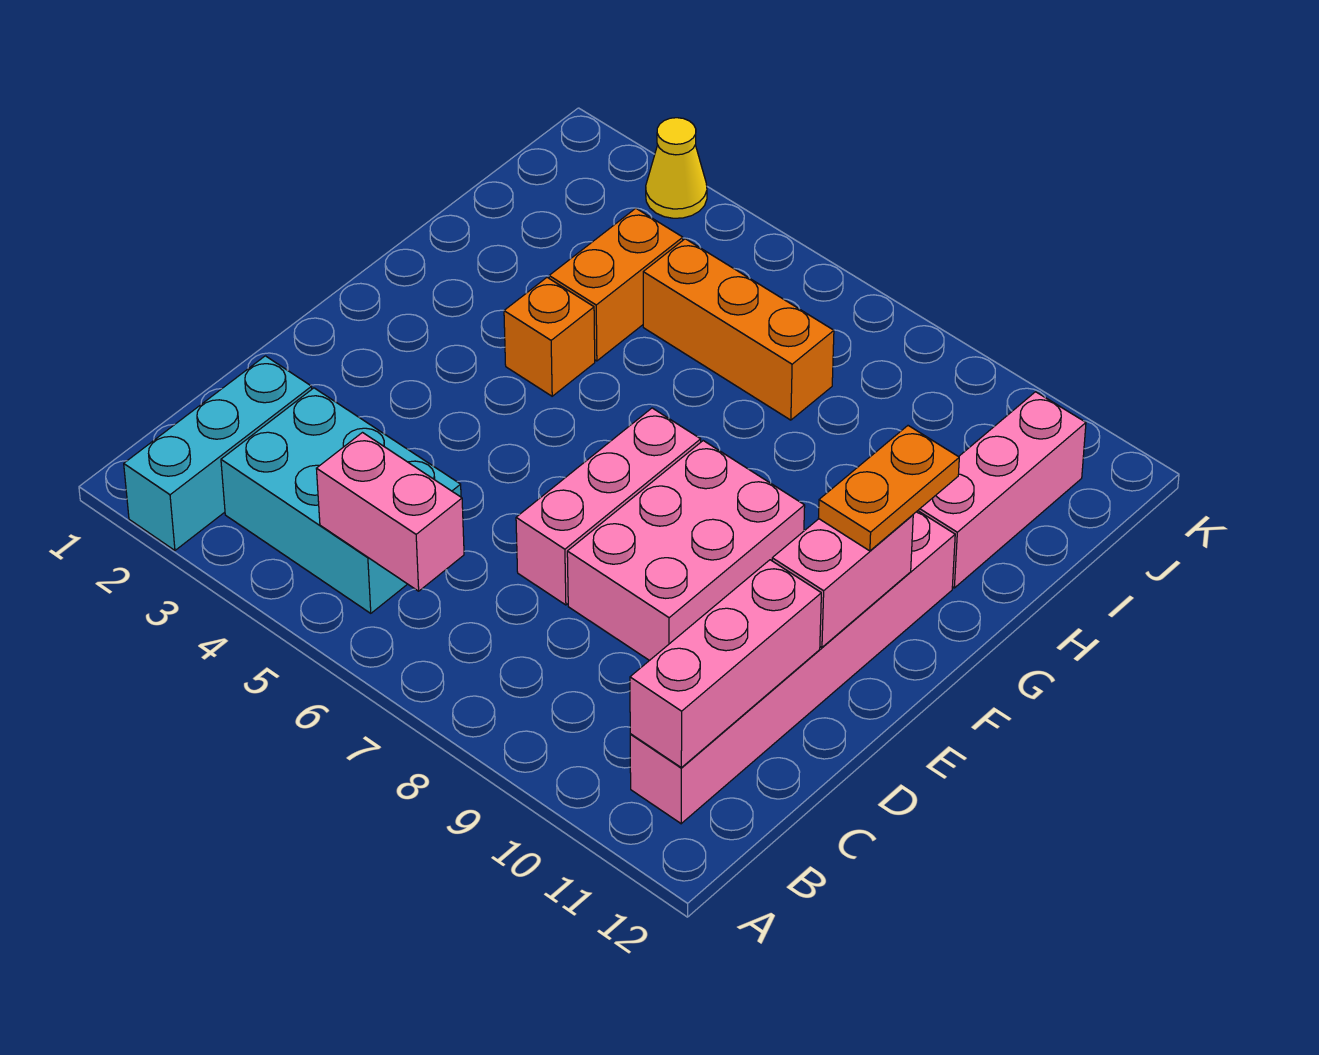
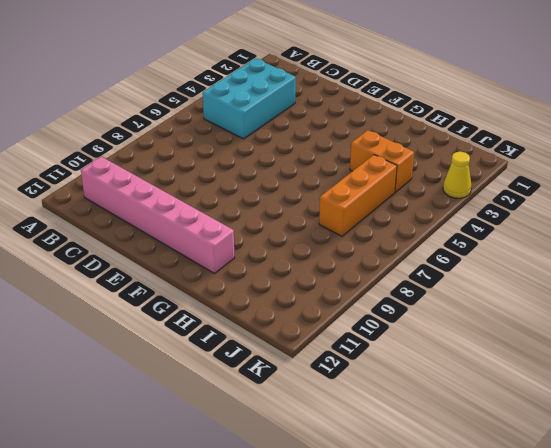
none -> cyan brick A2:C2 level 1
none -> pink brick D7:F7 level 1
none -> pink brick D8:F9 level 1

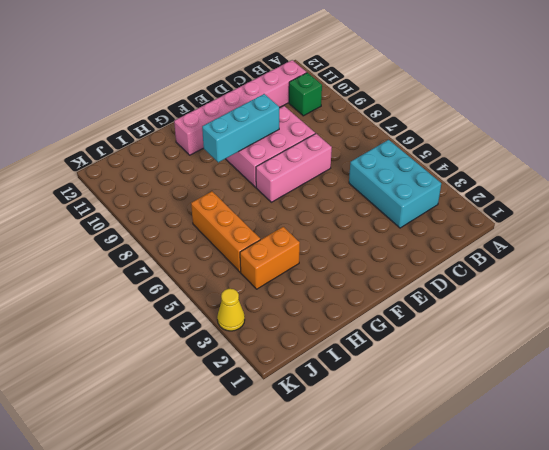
green brick B10 level 1 -> none
cyan brick E9:G9 level 2 -> cyan brick A2:C2 level 1
none -> orange brick G4 level 1
none -> pink brick H11:J11 level 1
none -> pink brick B5:B6 level 2

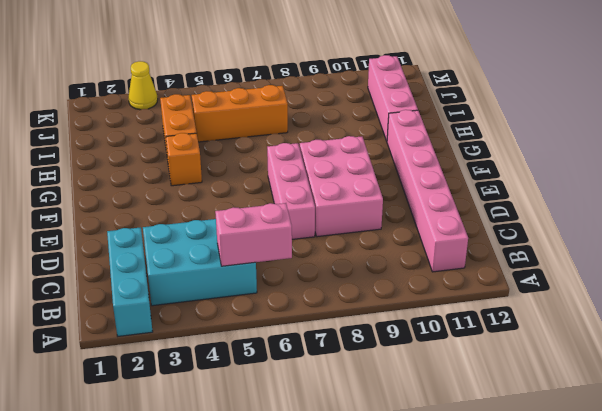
none -> pink brick B11:D11 level 2
none -> pink brick E11:F11 level 2
none -> orange plate F11:G11 level 3

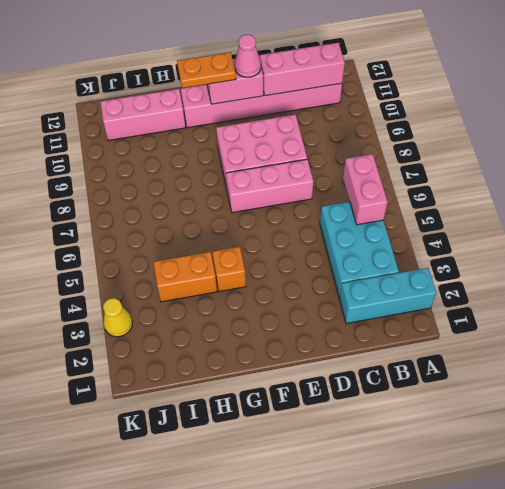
pink cone E11 level 3 -> none
none -> orange brick I5:I7 level 1

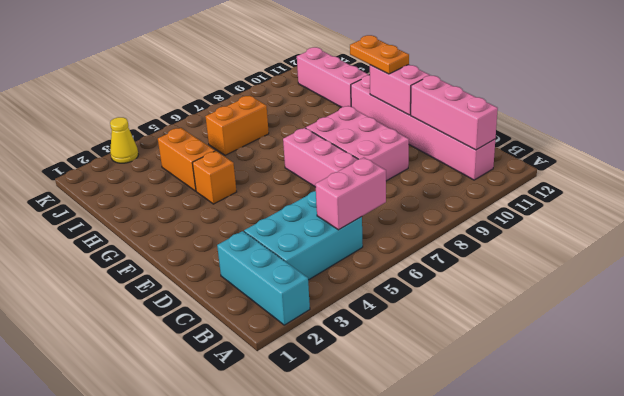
orange brick I6:I7 level 1 -> orange brick I5:I7 level 1

